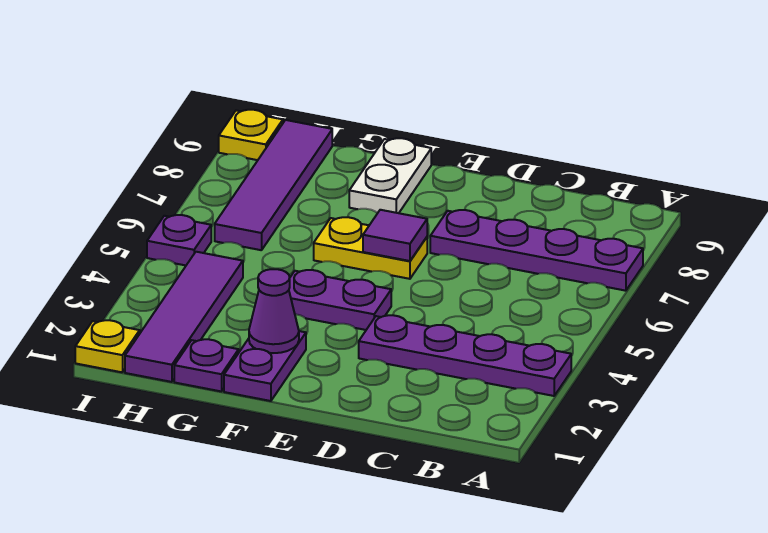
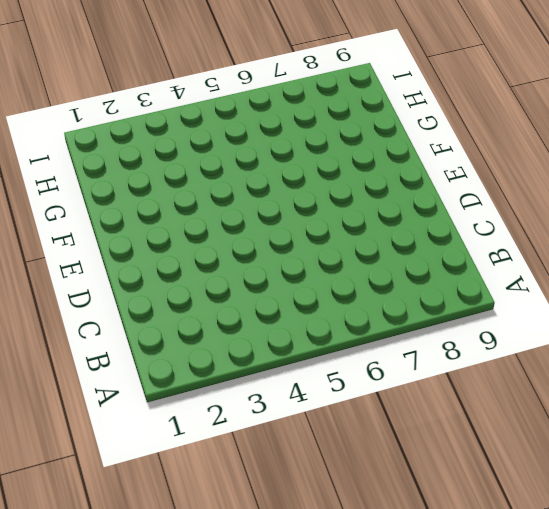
none -> purple plate A3:D3 level 1
none -> purple plate A7:D7 level 1
none -> purple plate E4:F4 level 1

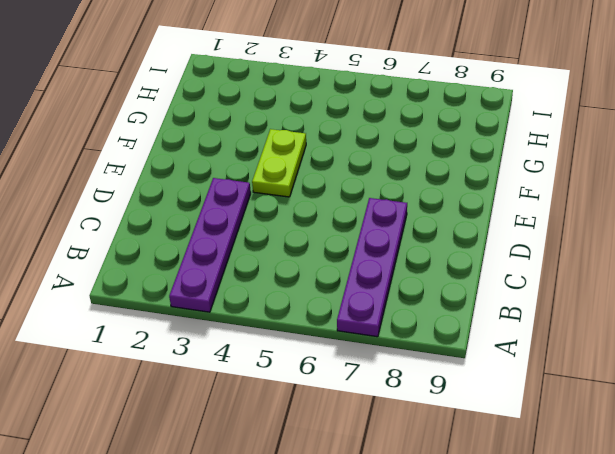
lime plate E4:F4 level 1 -> purple plate E4:F4 level 1
none -> yellow plate E6:F6 level 1
none -> purple plate F1:F2 level 1
none -> white plate F8:F9 level 1

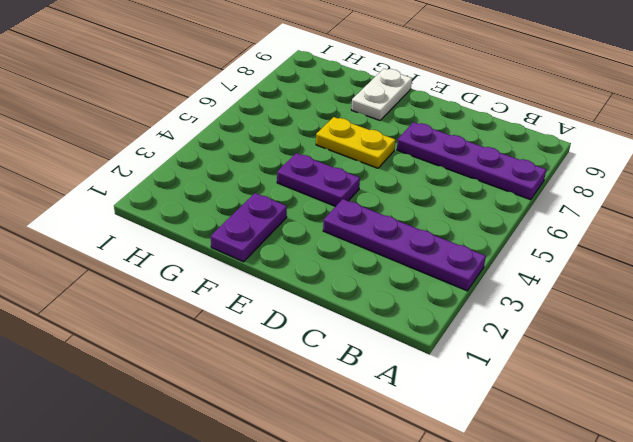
none -> purple plate G1 level 1
none -> purple tile H1:H4 level 1
none -> purple tile H6:H9 level 1

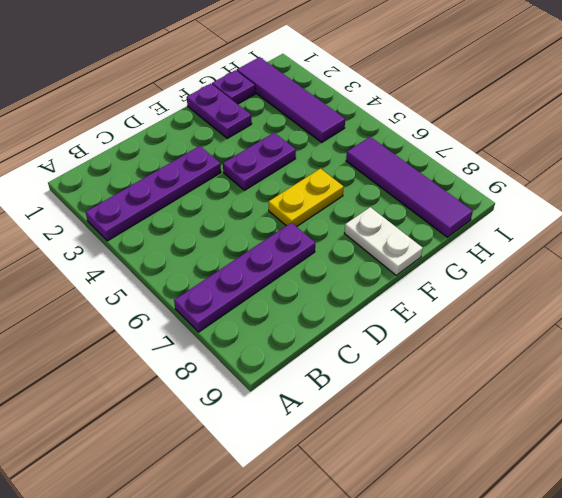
none -> yellow plate I1 level 1
none -> purple plate I5 level 1
none -> yellow plate I9 level 1

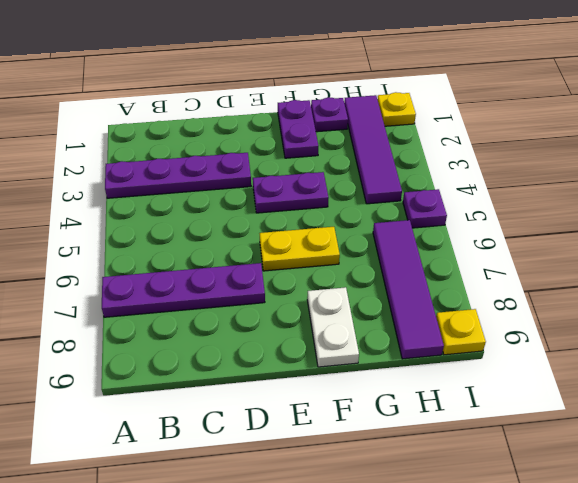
none -> purple tile E6 level 2
none -> purple cone F2 level 2

